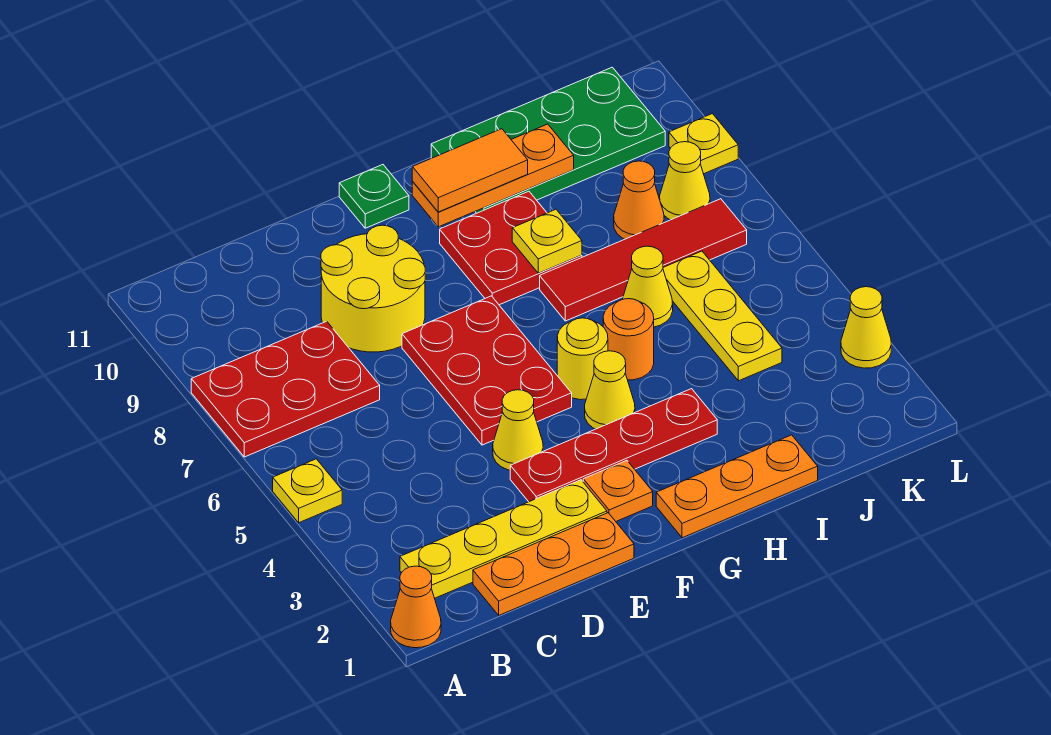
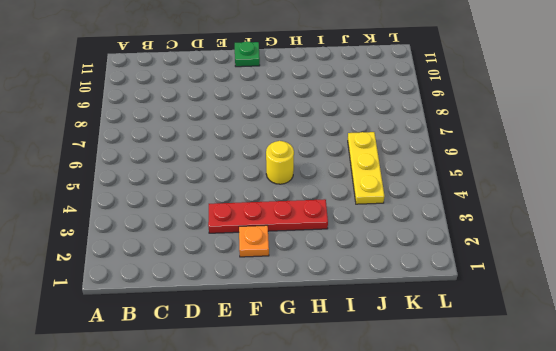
none -> orange cone A1 level 1
none -> yellow plate A5 level 1
none -> red plate A7:C8 level 1

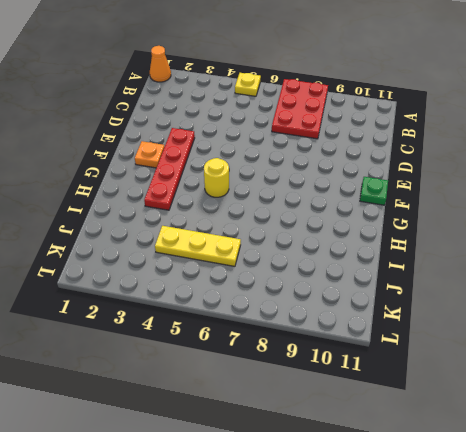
none -> yellow plate B2:E2 level 1
none -> orange plate C1:E1 level 1
none -> yellow round brick D8:E9 level 1

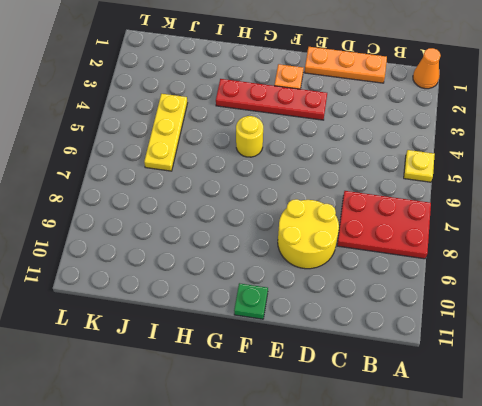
none -> yellow plate B2:E2 level 1
none -> yellow cone E4 level 1
none -> red plate E5:F7 level 1

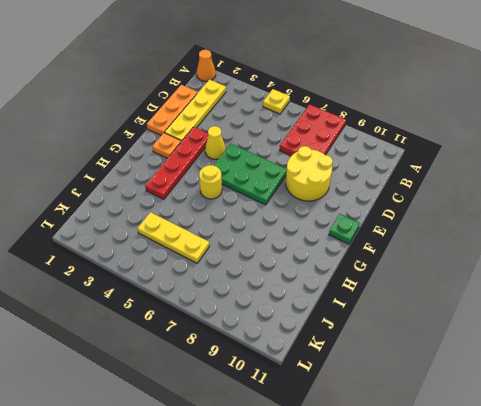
green plate E5:F7 level 1 -> red plate E5:F7 level 1
none -> orange plate G1:I1 level 1
none -> yellow cone G4 level 1
none -> red plate G8:H9 level 1

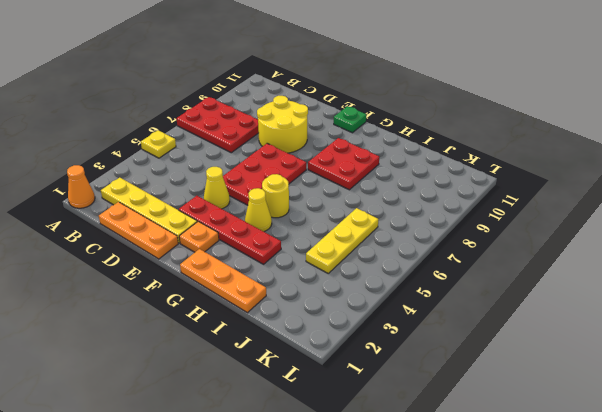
none -> orange round brick H5 level 1
none -> red tile H7:K7 level 1
none -> green plate H10:K11 level 1

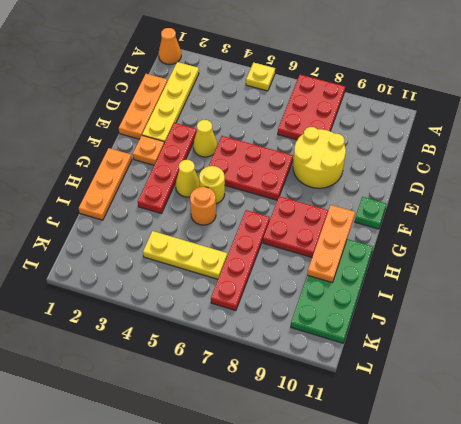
red plate H7:K7 level 1 -> red tile H7:K7 level 1
none -> yellow cone I6 level 1
none -> orange cone J8 level 1
none -> yellow cone K8 level 1

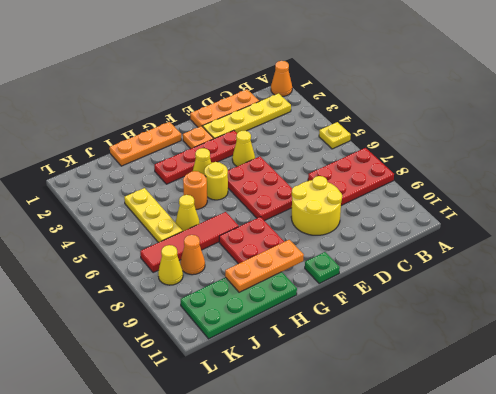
none -> yellow cone L3 level 1
none -> yellow plate L9 level 1
none -> yellow plate H8 level 2

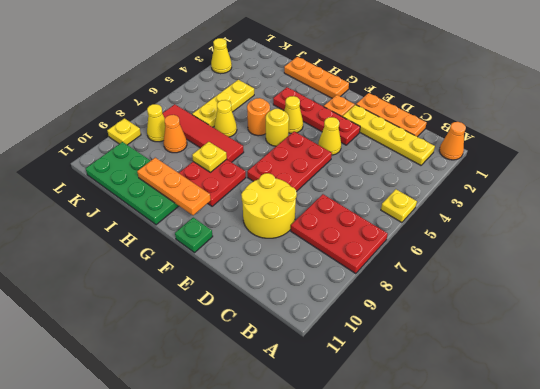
none -> orange tile G10:H10 level 3

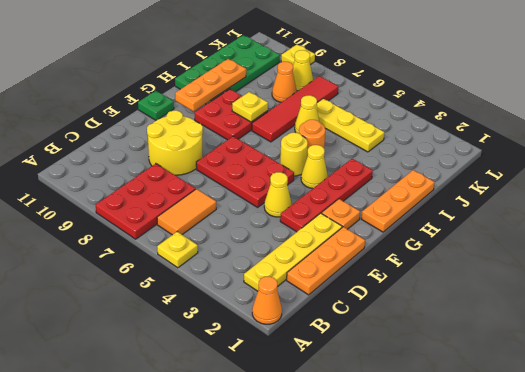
orange tile B6:C6 level 1 -> orange tile G10:H10 level 3
none -> yellow cone L3 level 1

